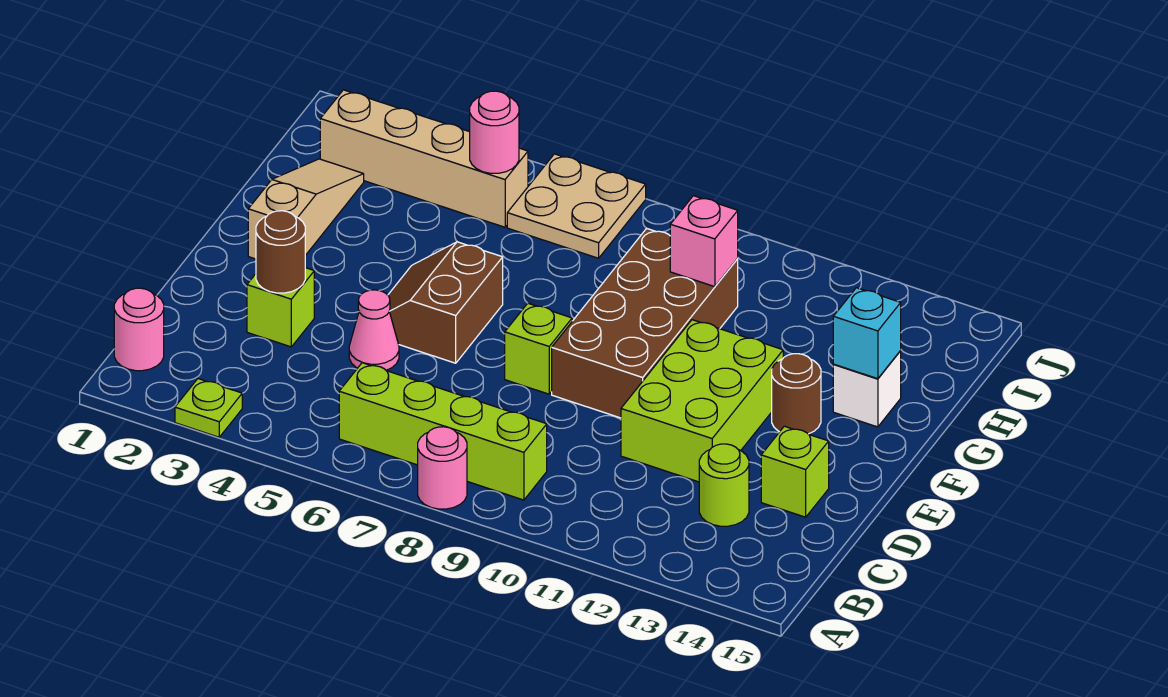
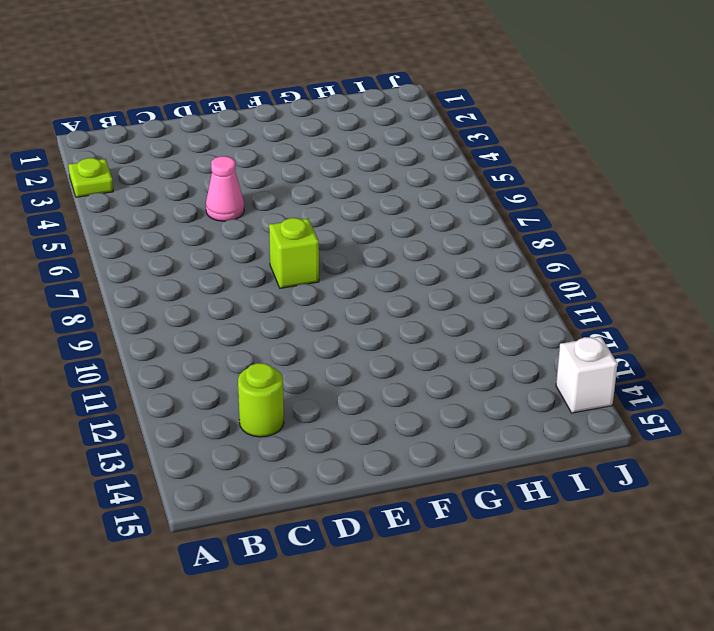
white brick J14 level 1 -> white brick G14 level 1
none -> pink round brick A8 level 1
none -> pink round brick B1 level 1
none -> lime brick B6:B9 level 1

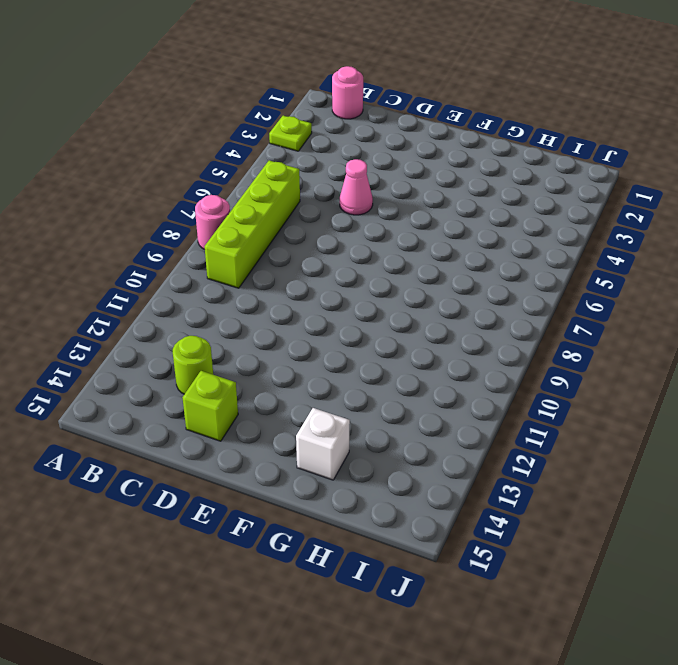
none -> lime brick D3 level 1
none -> lime brick D11:F12 level 1
none -> brown slope E5:F6 level 1 top 6

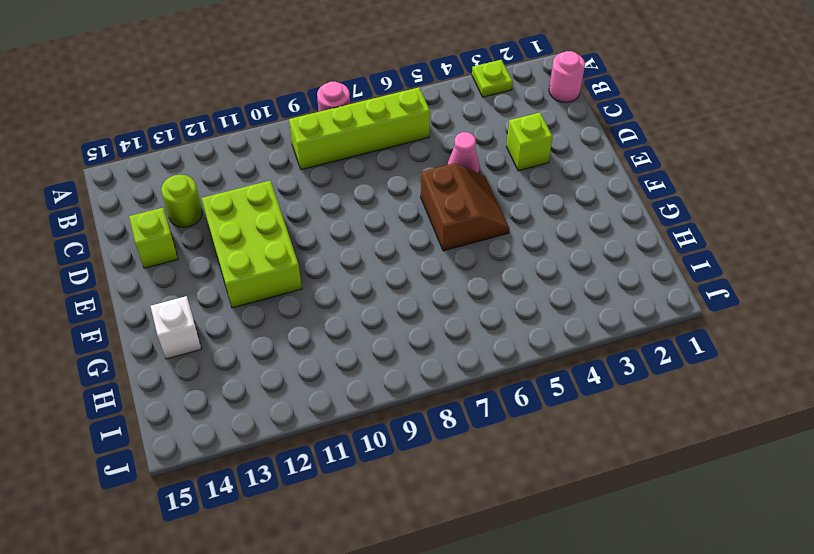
none -> lime brick E8 level 1
none -> brown brick E9:H10 level 1
none -> tan slope F2:H2 level 1 top F

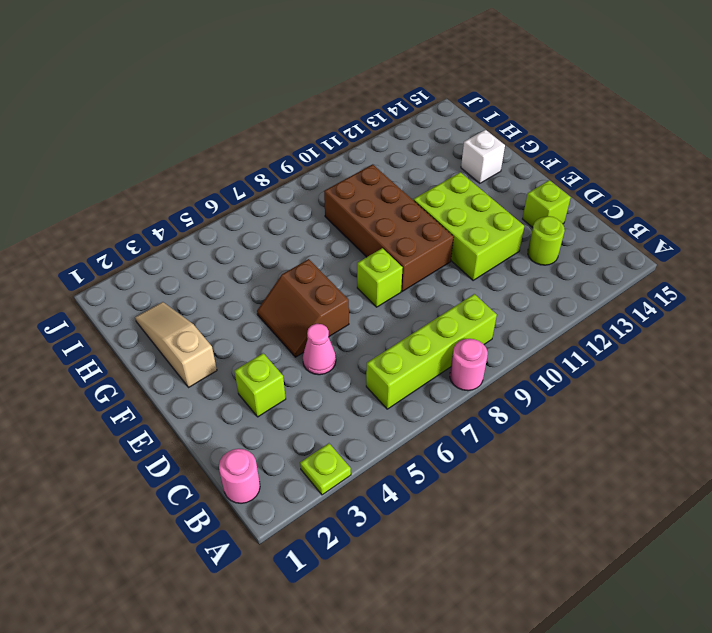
none -> brown round brick F13 level 1
none -> tan brick I2:I5 level 1
none -> tan plate I6:J7 level 1

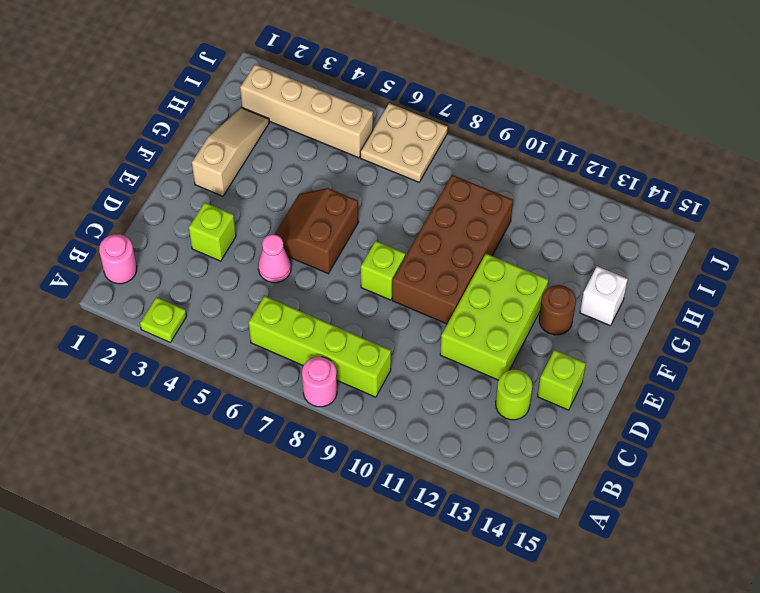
none -> brown round brick D3 level 2
none -> cyan brick G14 level 2
none -> pink brick H10 level 2

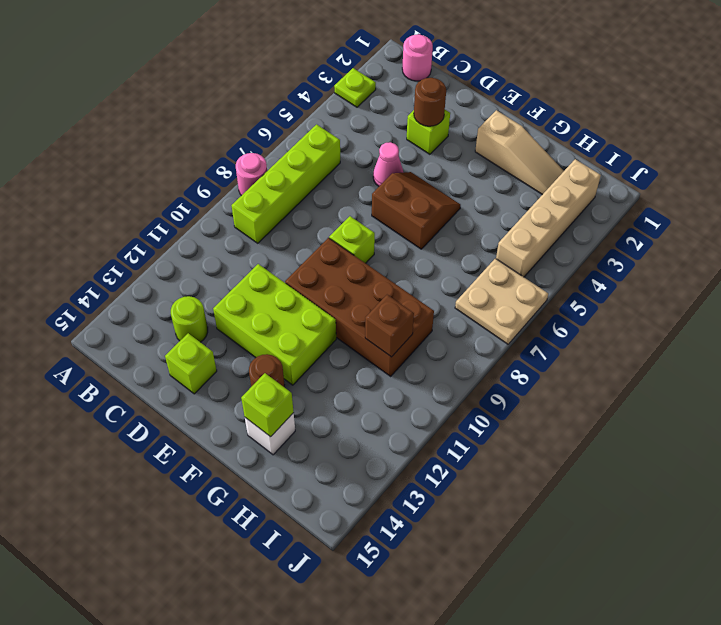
lime brick G14 level 2 -> cyan brick G14 level 2
brown brick H10 level 2 -> pink brick H10 level 2
none -> pink round brick I5 level 2

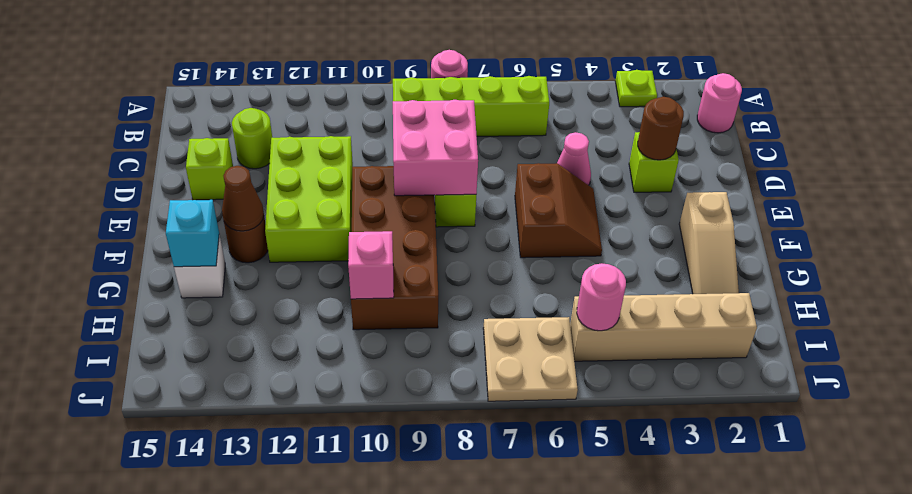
pink brick D8:E9 level 2 -> none
brown cone F13 level 2 -> none

